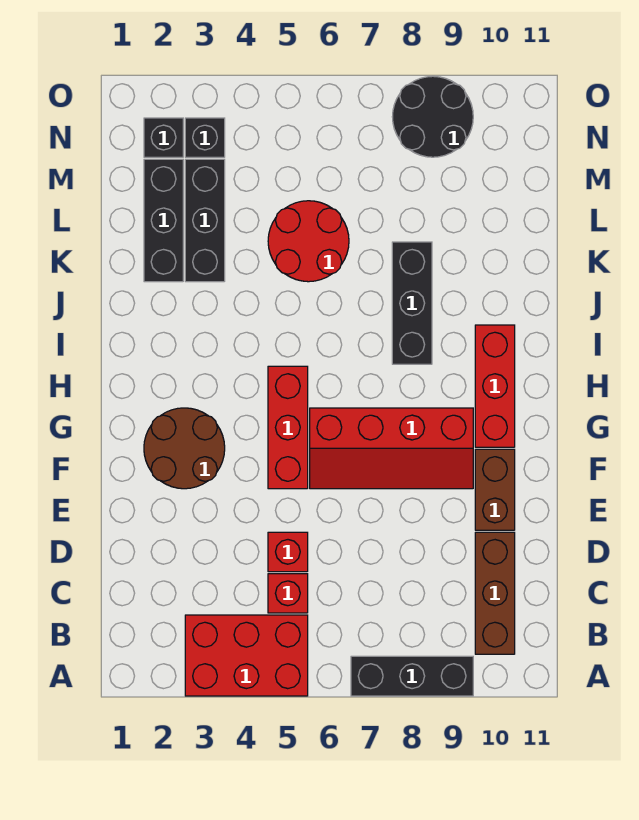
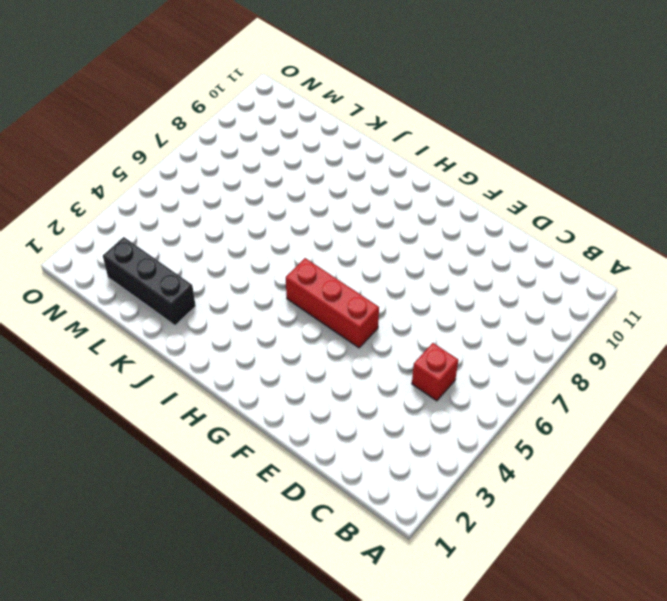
none -> red brick A3:B5 level 1
none -> black brick A7:A9 level 1
none -> brown brick B10:D10 level 1

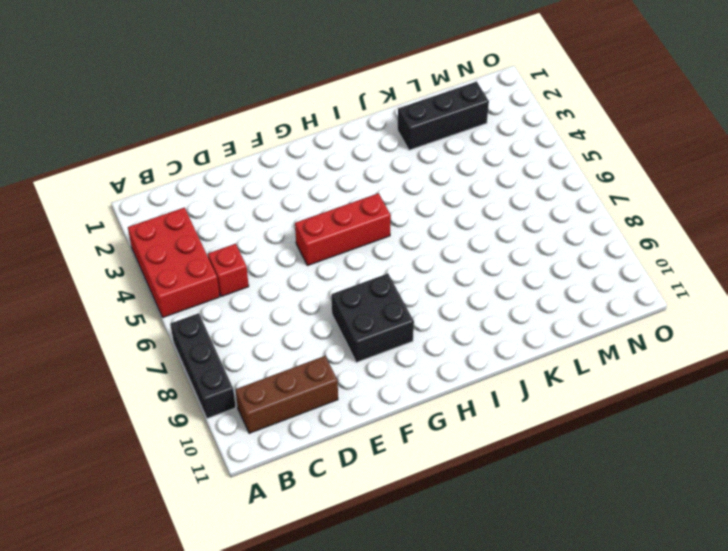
black brick F8:G9 level 1 -> red slope F6:G9 level 1 top G
none -> red brick D5 level 1
none -> brown brick E10:F10 level 1
none -> brown round brick F2:G3 level 1

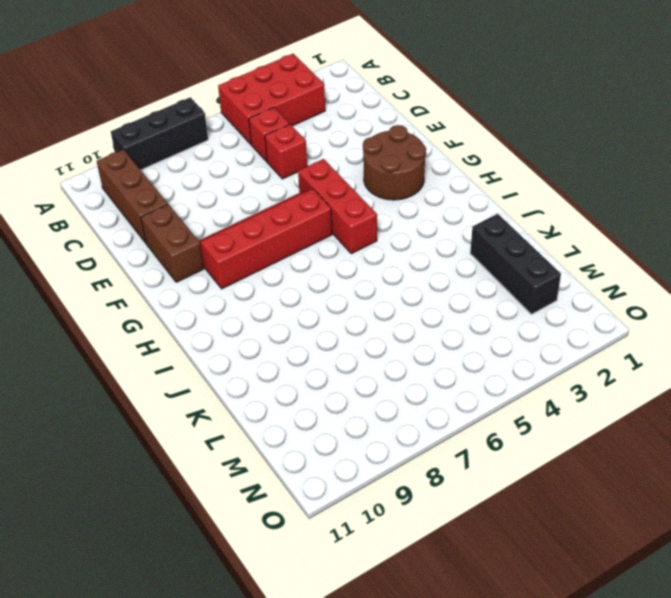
none -> red brick G10:I10 level 1
none -> black brick I8:K8 level 1
none -> black brick K3:M3 level 1

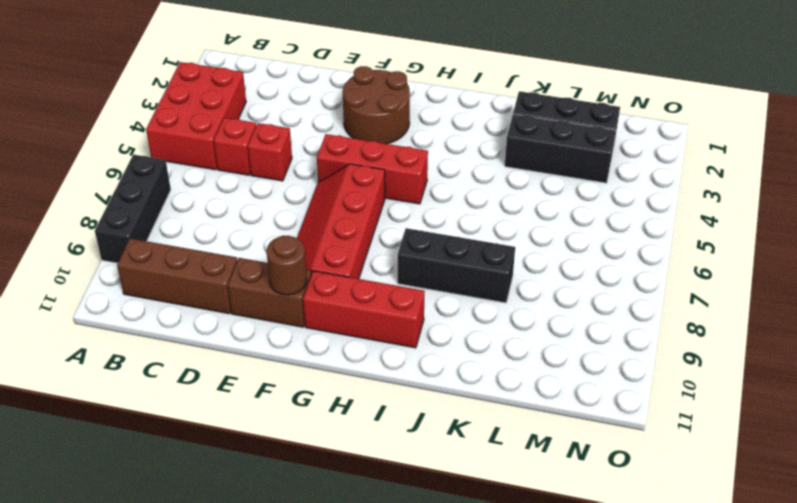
brown round brick F10 level 2 -> none
none -> red round brick K5:L6 level 1
none -> black brick N2 level 1
none -> black brick N3 level 1

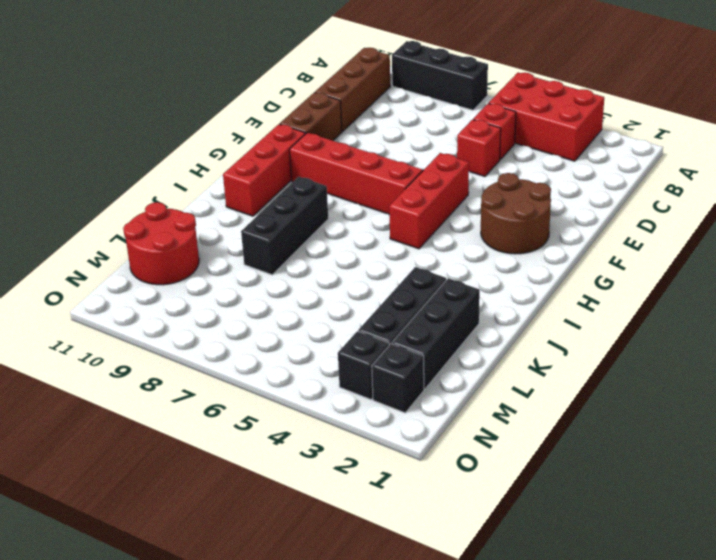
red round brick L10:M11 level 1 -> red round brick K5:L6 level 1
none -> black round brick N8:O9 level 1

